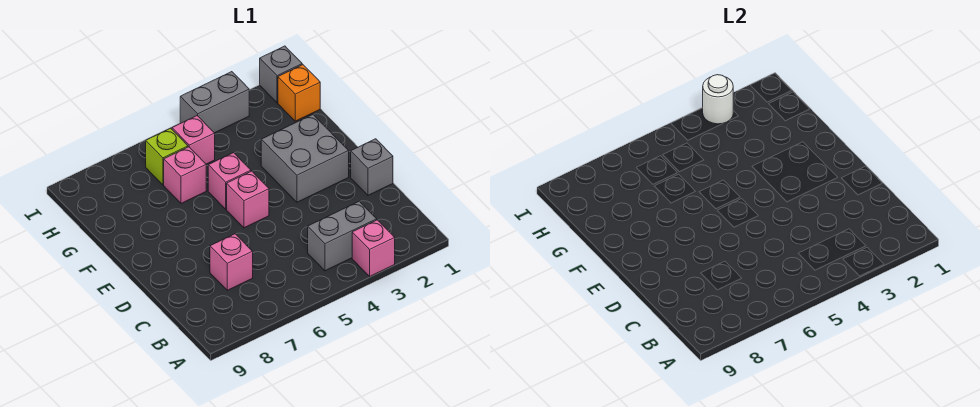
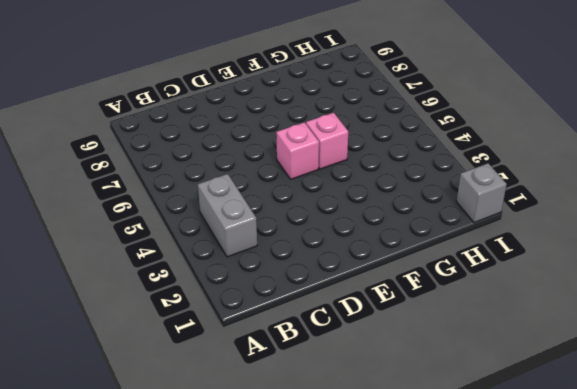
none -> pink brick A3 level 1
none -> pink brick C7 level 1
none -> grey brick D1 level 1

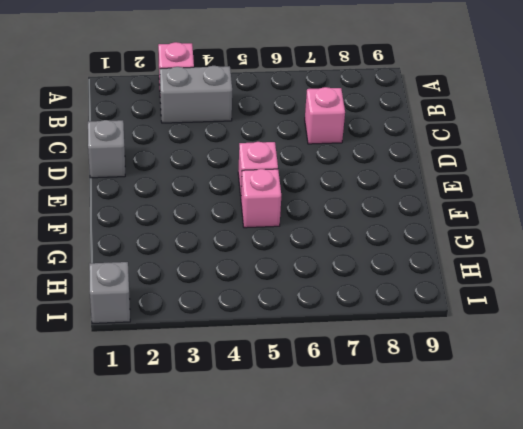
none -> grey brick E2:F3 level 1
none -> pink brick G6 level 1
none -> orange brick H1 level 1

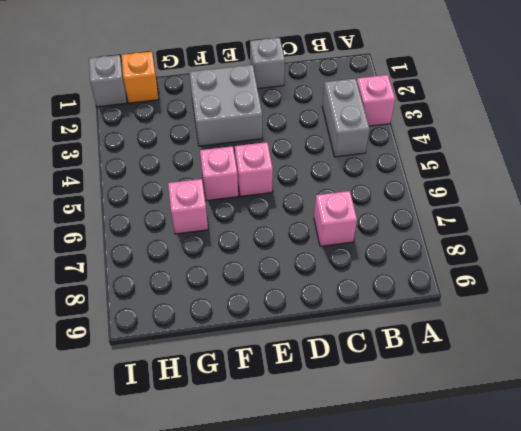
none -> pink brick H5 level 1
none -> lime brick H6 level 1
none -> grey brick I3:I4 level 1

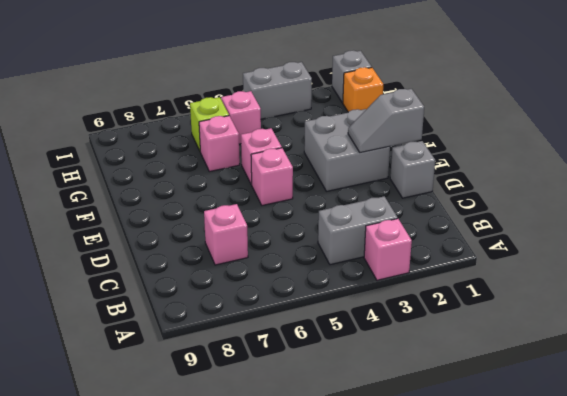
grey slope E1:E2 level 2 top 1 -> none
none -> white round brick I3 level 2

